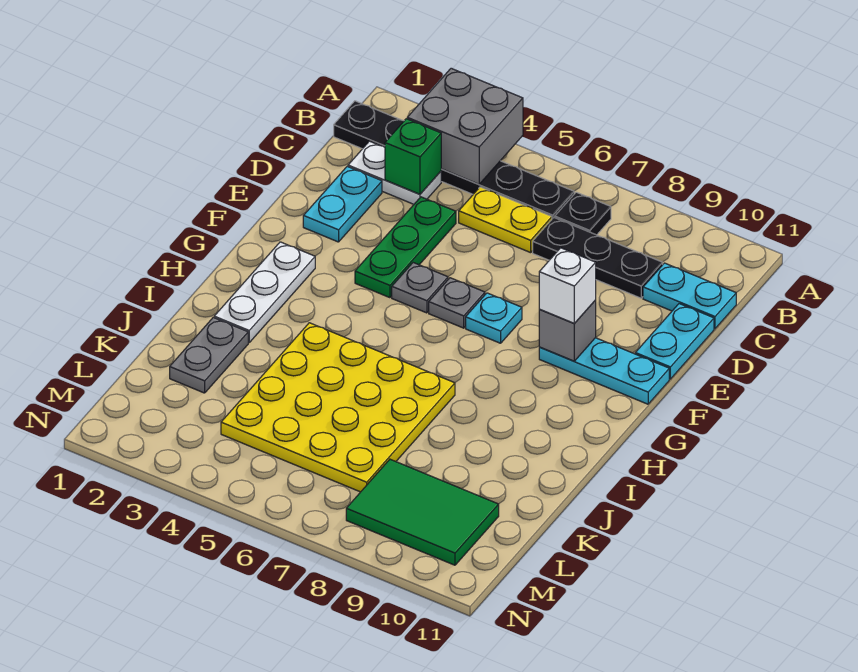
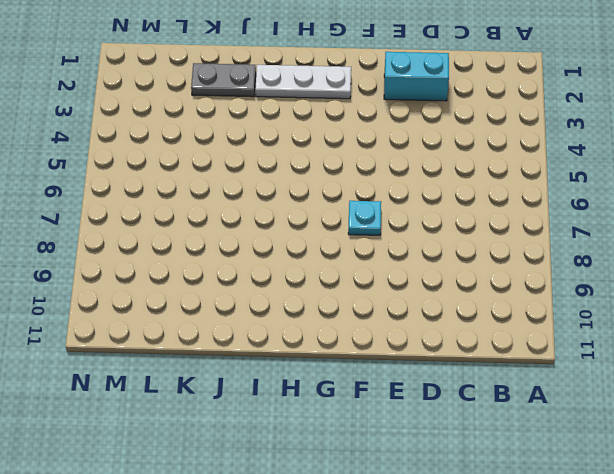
cyan brick D2:E2 level 1 -> cyan plate D2:E2 level 1
none -> black plate B1:B6 level 1
none -> black plate B7 level 1
none -> white plate C2:C3 level 1

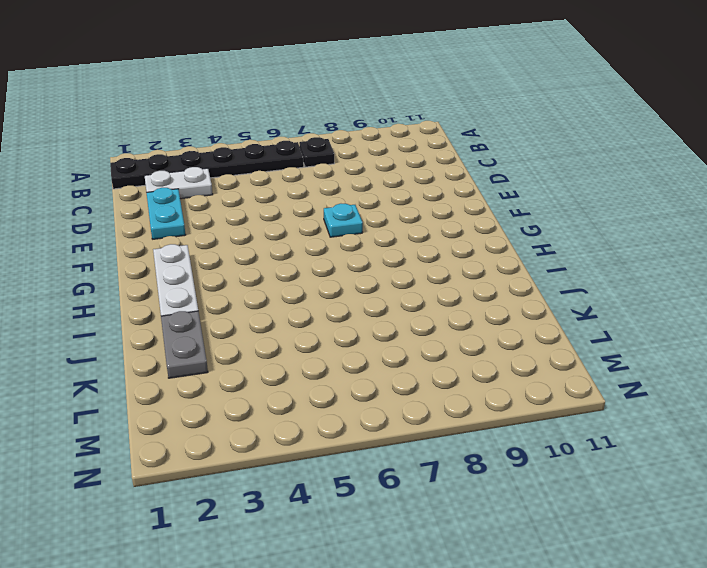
none -> yellow plate C5:C6 level 1
none -> black plate C7:C9 level 1
none -> cyan plate C10:C11 level 1

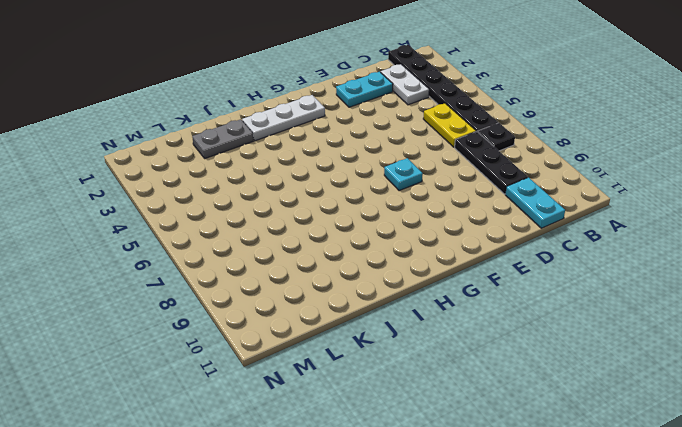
none -> green plate D4:F4 level 1
none -> cyan plate D11:E11 level 1
none -> grey plate F5 level 1

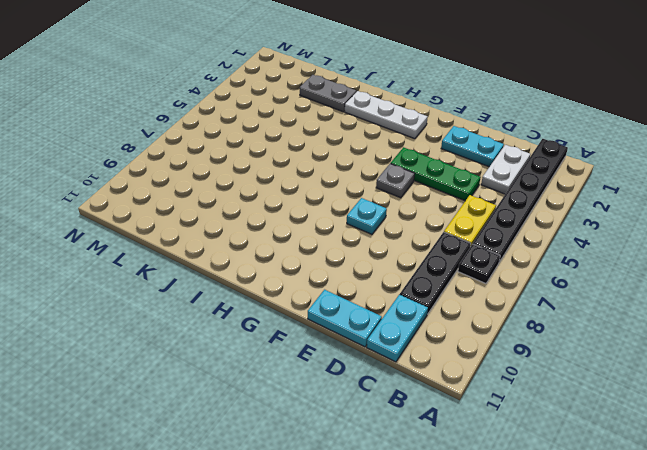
none -> grey plate F6 level 1
none -> cyan plate F9:F11 level 1
none -> yellow plate I4:L7 level 1

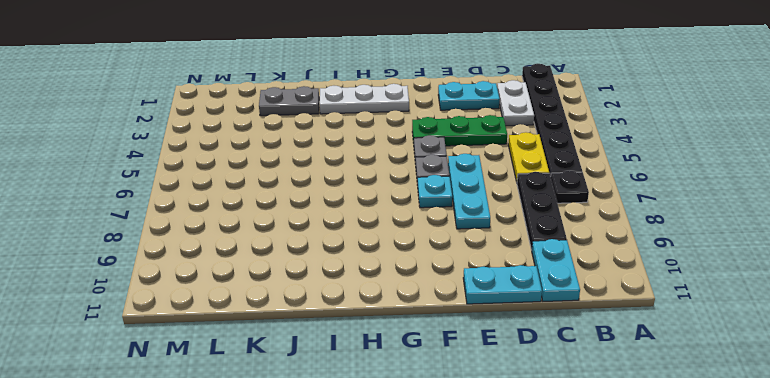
cyan plate E6:E8 level 1 -> cyan plate F9:F11 level 1
none -> yellow plate I4:L7 level 1
none -> green tile L8:M10 level 1
none -> grey brick A3:B4 level 2

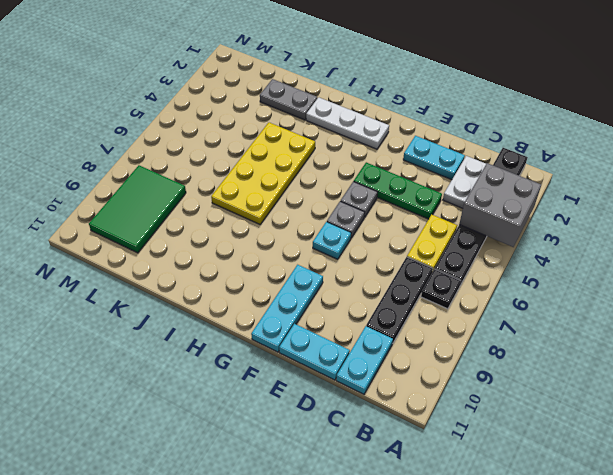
yellow plate I4:J7 level 1 -> yellow plate I4:L7 level 1
none -> green brick C3 level 2
none -> grey brick F9 level 2
none -> white brick F9 level 3

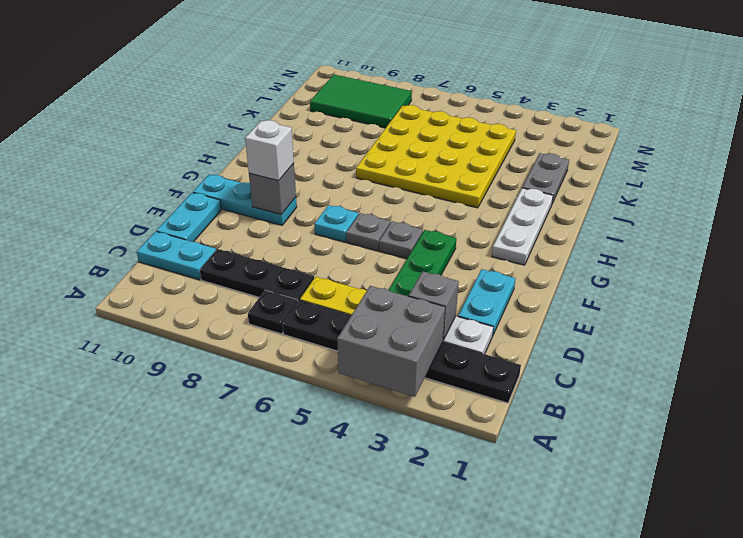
grey brick C3 level 2 -> green brick C3 level 2

